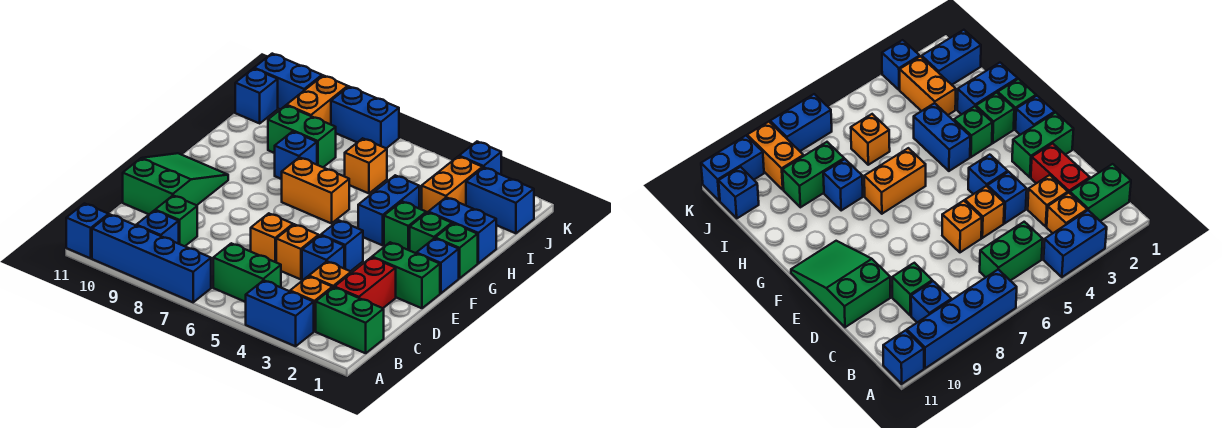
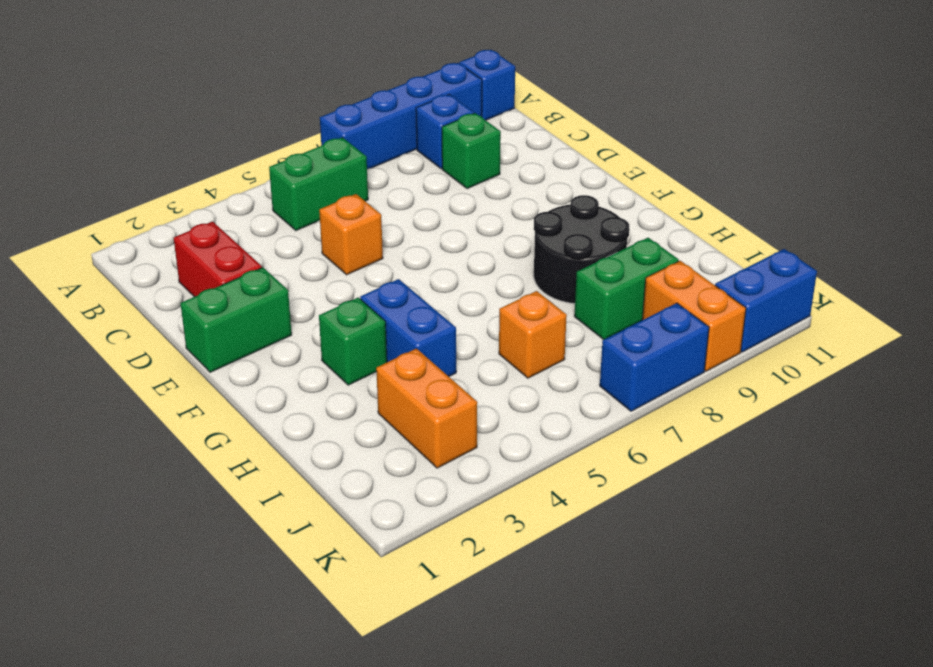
black round brick G8:H9 level 1 -> blue brick H8 level 1
none -> blue brick A3:A4 level 1
none -> green brick B1:B2 level 1
none -> orange brick B3 level 1
none -> orange brick C3 level 1

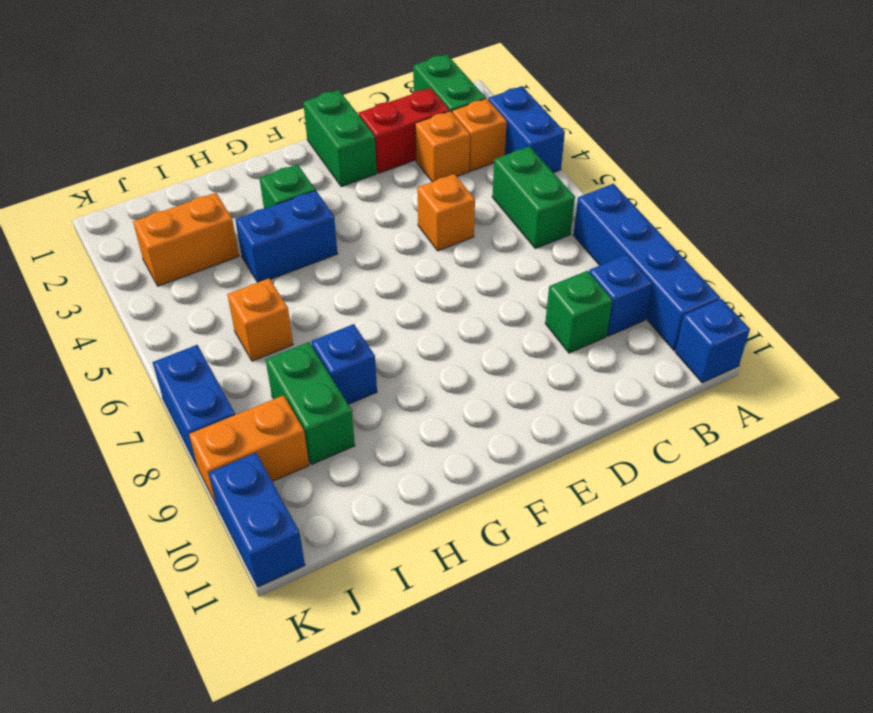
none -> blue brick D4 level 1
none -> orange brick D6 level 1
none -> green slope D10:F11 level 1 top D
none -> blue brick E4 level 1

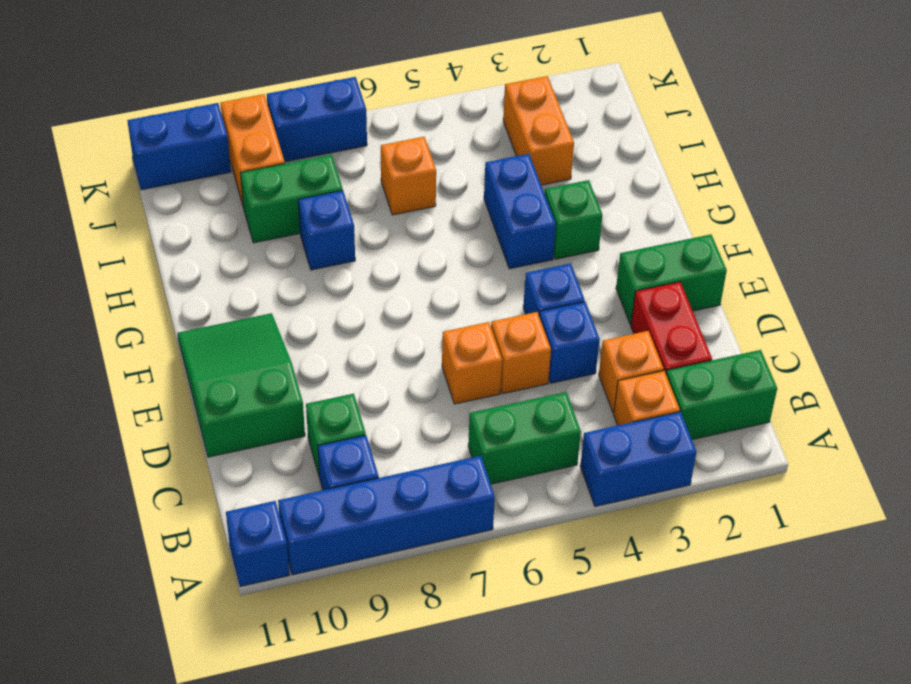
none -> blue brick F1 level 1
none -> green brick G1 level 1
none -> green brick G2 level 1
none -> orange brick G6:G7 level 1

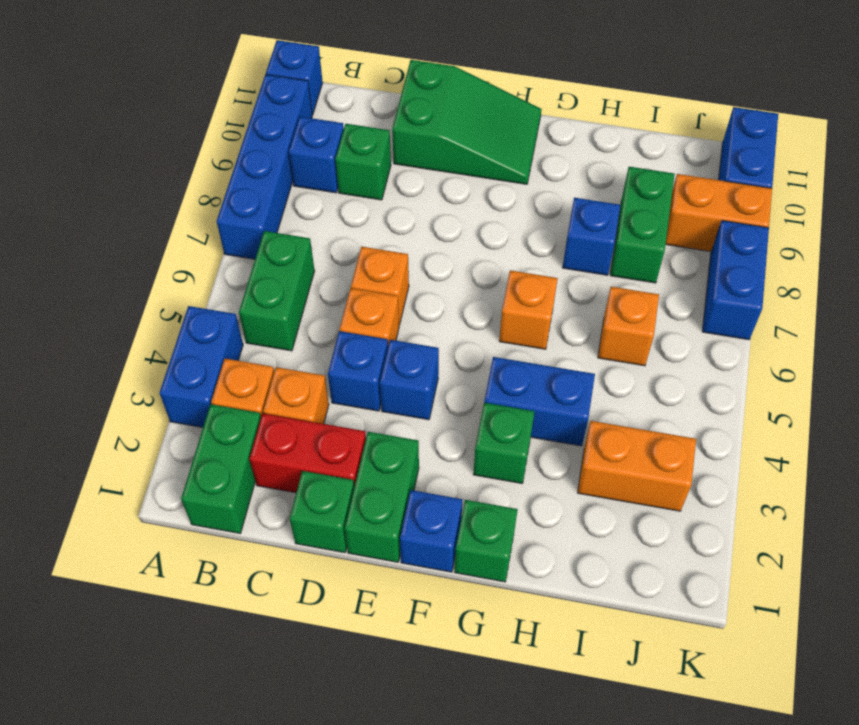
green brick D1 level 1 -> green brick G2 level 1
orange brick G6 level 1 -> orange brick G6:G7 level 1
none -> blue brick H1:H2 level 1
none -> blue brick J1:J2 level 1
none -> blue brick J11 level 1
none -> blue brick K3 level 1

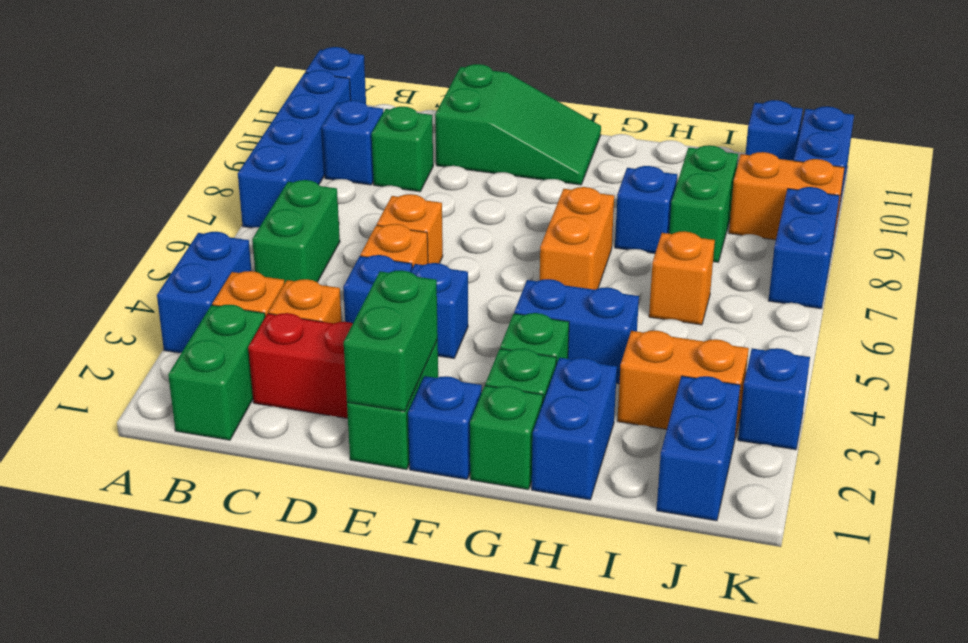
green brick E1:E2 level 2 -> none

